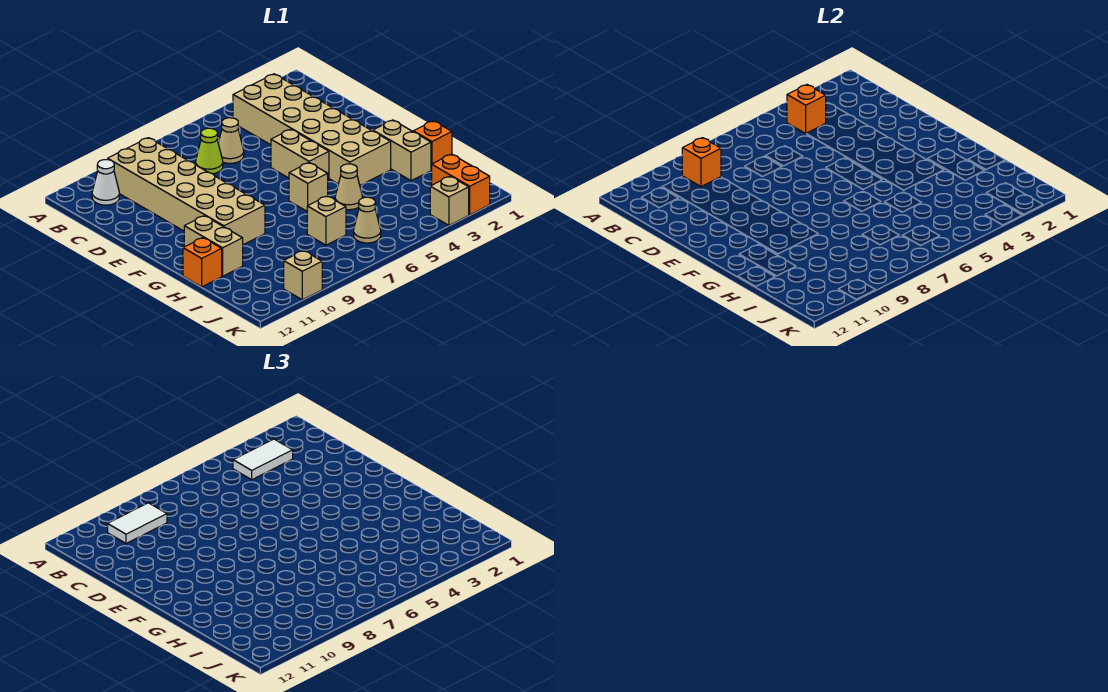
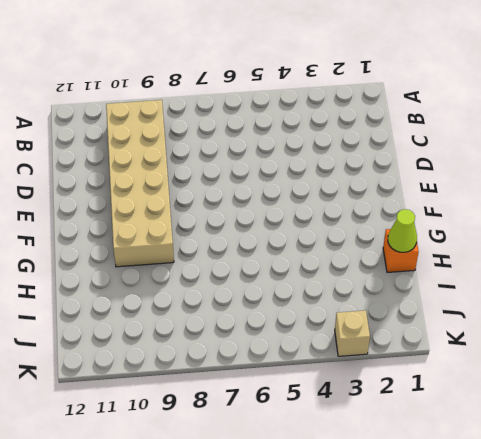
lime cone H1 level 2 -> lime cone C7 level 1
none -> tan brick B3:G4 level 1
none -> white cone B11 level 1
none -> tan cone C6 level 1

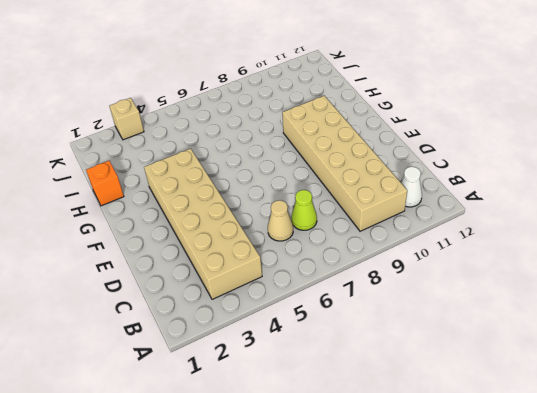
none -> tan brick E5:F5 level 1
none -> tan brick G2:H2 level 1
none -> tan brick G6 level 1

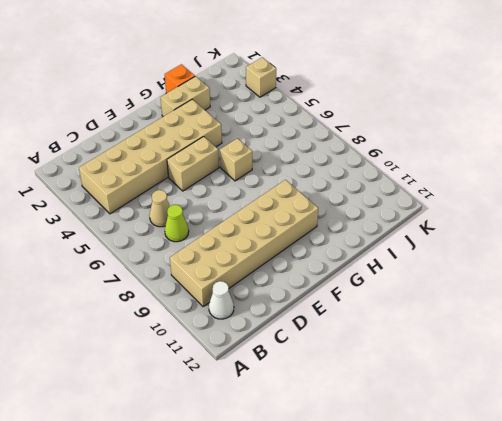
none -> tan brick G11:H11 level 1
none -> tan cone H5 level 1
none -> orange brick H12 level 1

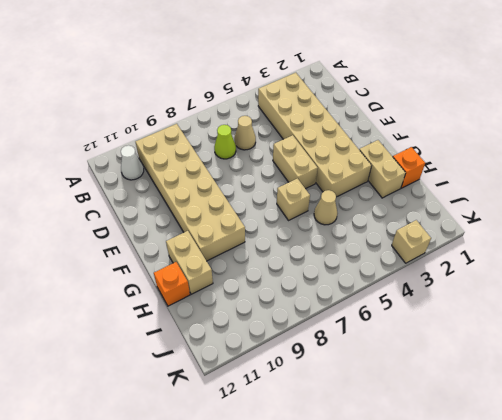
none -> tan brick I7 level 1
none -> orange brick J2:K2 level 1
none -> tan cone J6 level 1

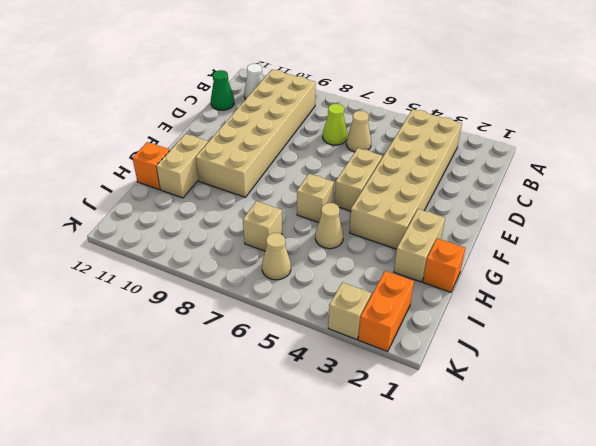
green cone C12 level 1 -> none
none -> tan brick K10 level 1
none -> orange brick B4 level 2
none -> orange brick B9 level 2

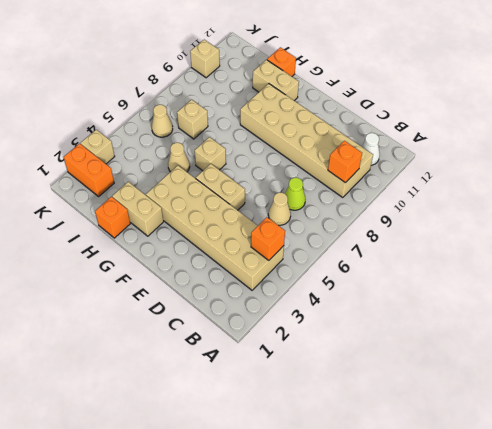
none -> white tile B3:B4 level 3
none -> white tile B9:B10 level 3

